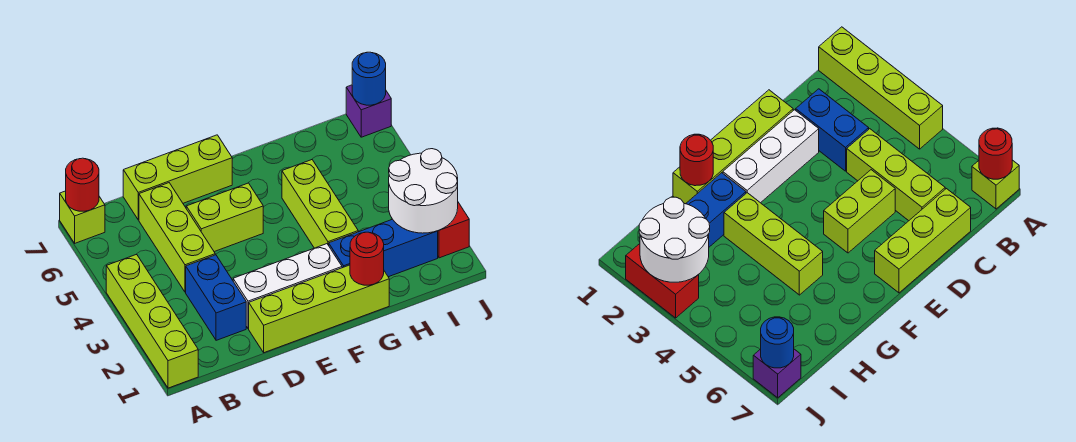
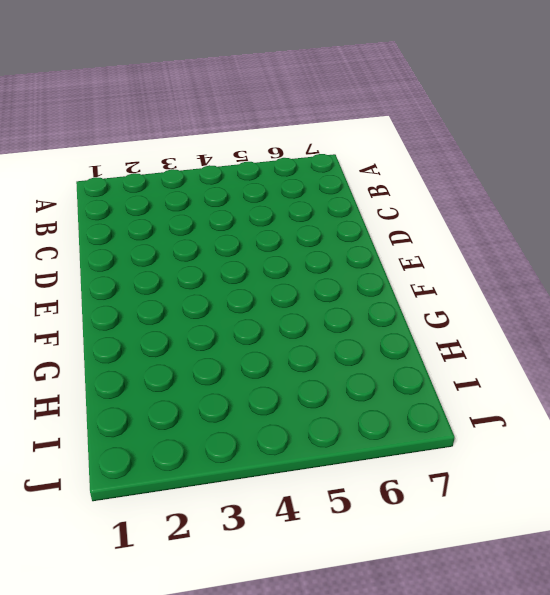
none -> lime brick A1:A4 level 1
none -> lime brick A7 level 1
none -> blue brick C2:C3 level 1

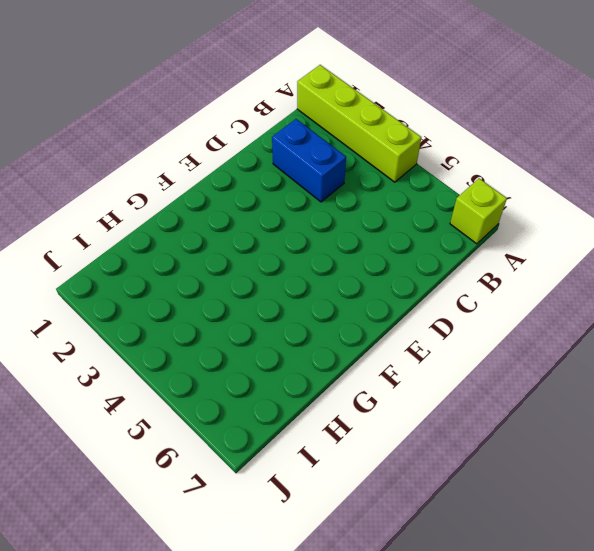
none -> lime brick C4:C6 level 1
none -> lime brick C7:E7 level 1
none -> lime brick D1:G1 level 1

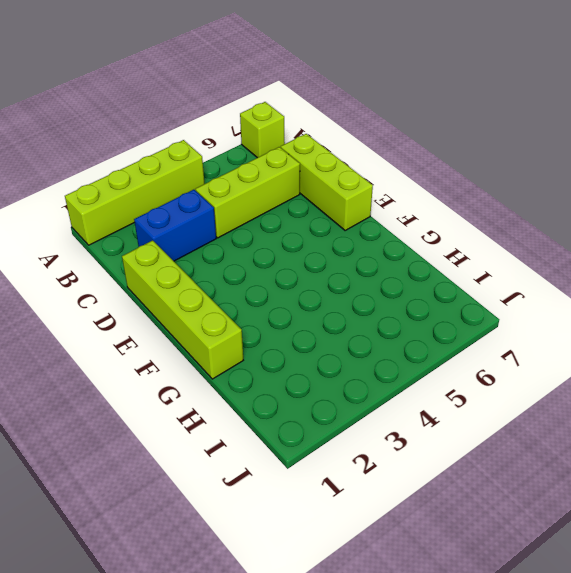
none -> white brick D2:F2 level 1
none -> lime brick D5:E5 level 1
none -> blue brick G2:I2 level 1

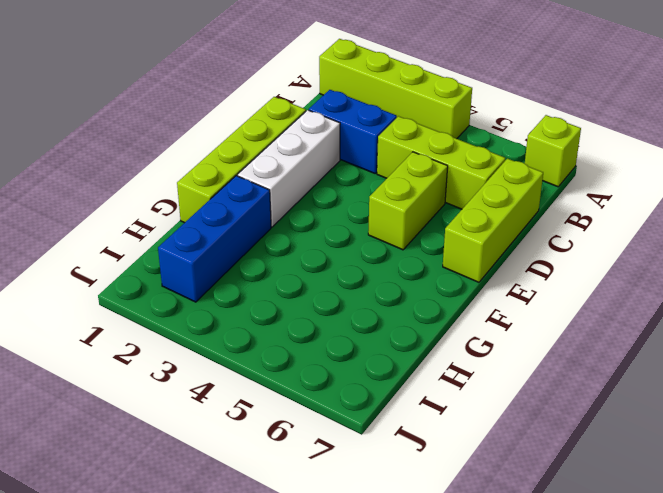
none -> lime brick G3:G5 level 1
none -> red brick J2:J3 level 1
none -> purple brick J7 level 1

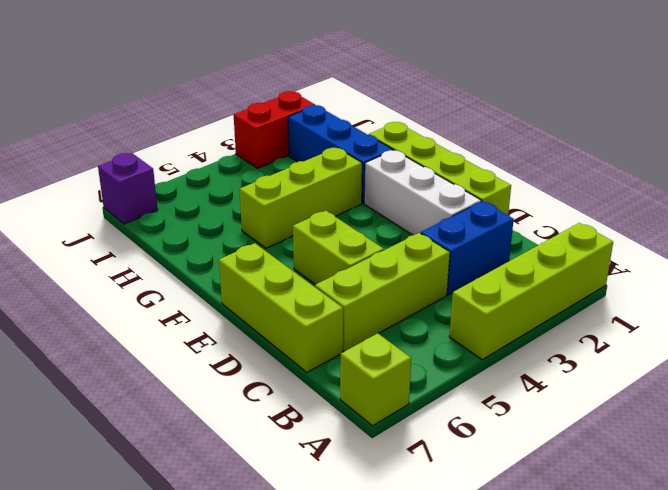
none -> red round brick A7 level 2
none -> red round brick G1 level 2
none -> white round brick I2:J3 level 2

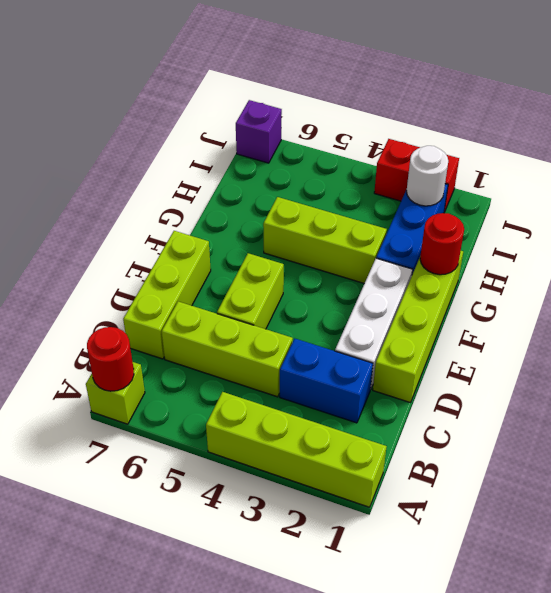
white round brick I2 level 2 -> white round brick I2:J3 level 2
none -> blue round brick J7 level 2

